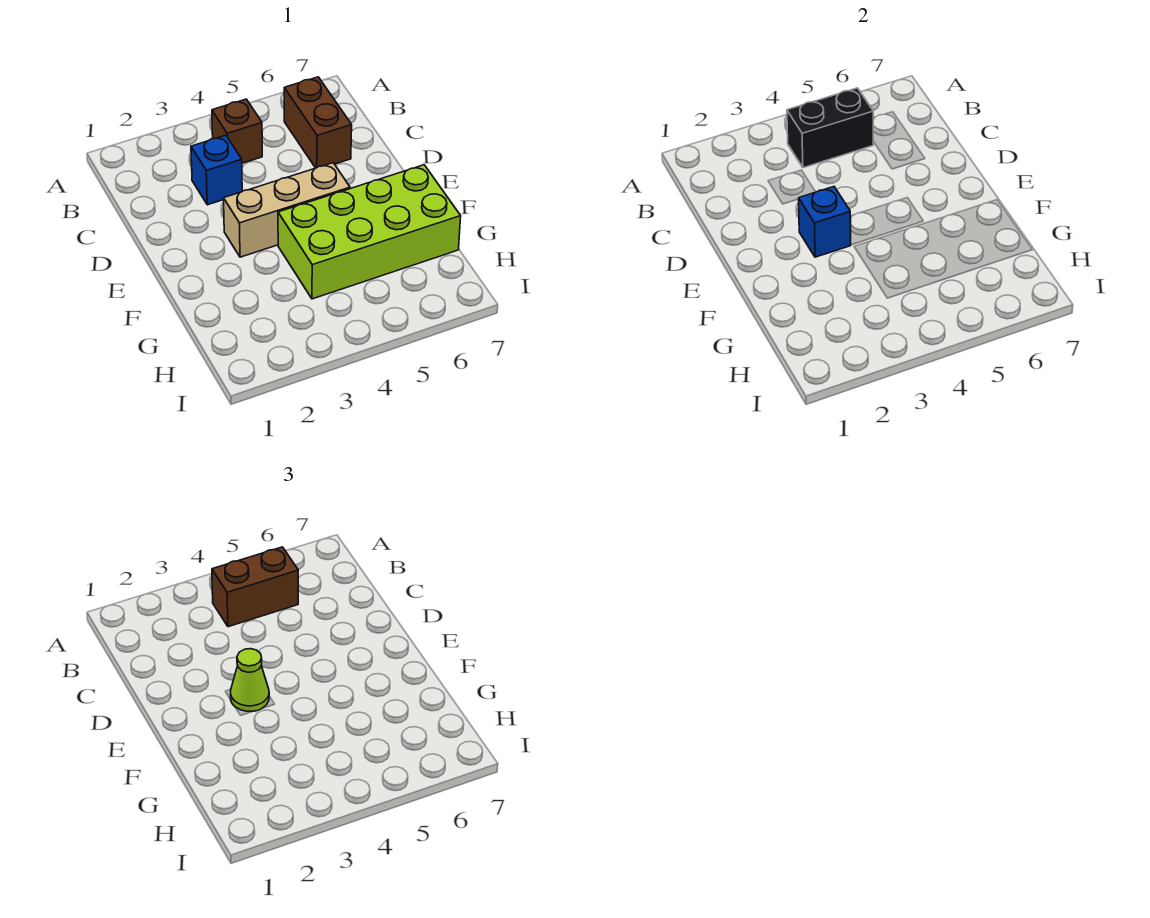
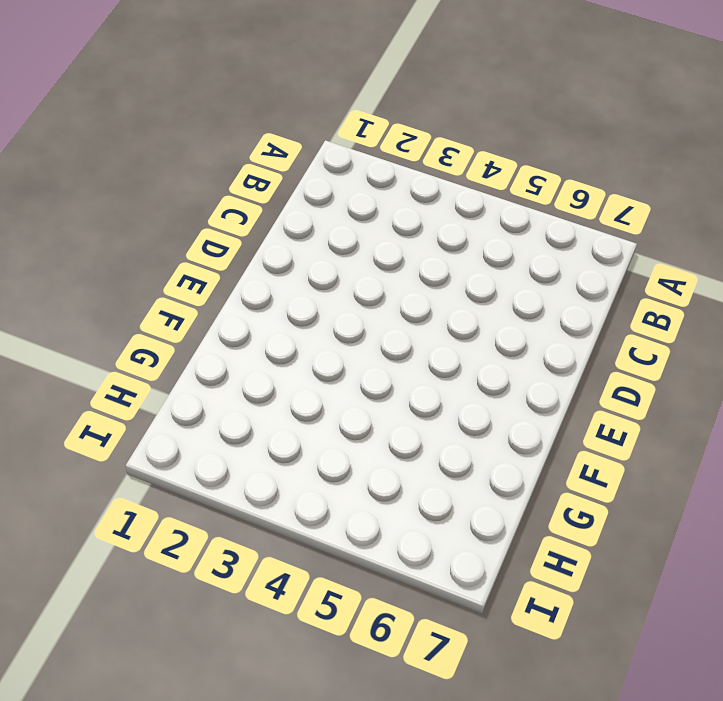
none -> brown brick B4 level 1
none -> brown brick B6:C6 level 1

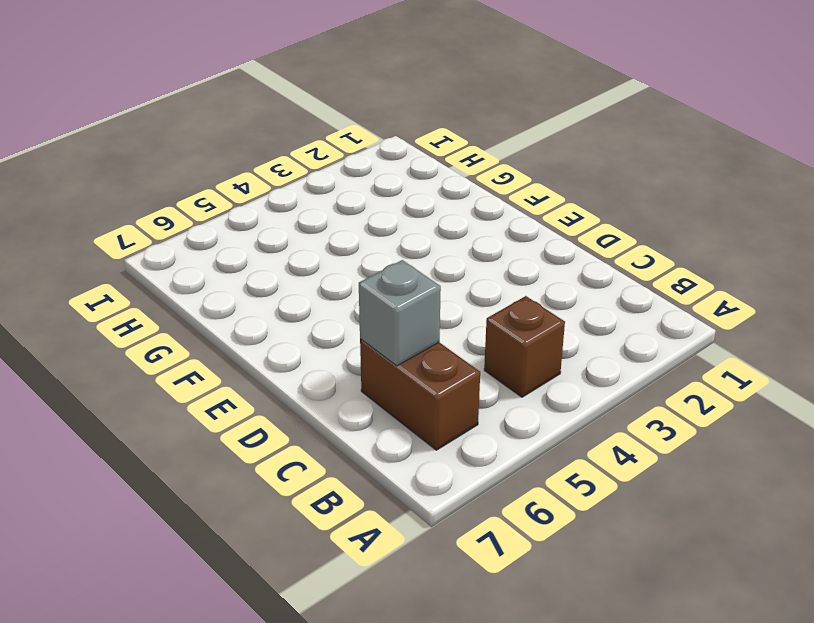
grey brick C6 level 2 -> none
none -> blue brick C3 level 1
none -> tan brick E3:E5 level 1

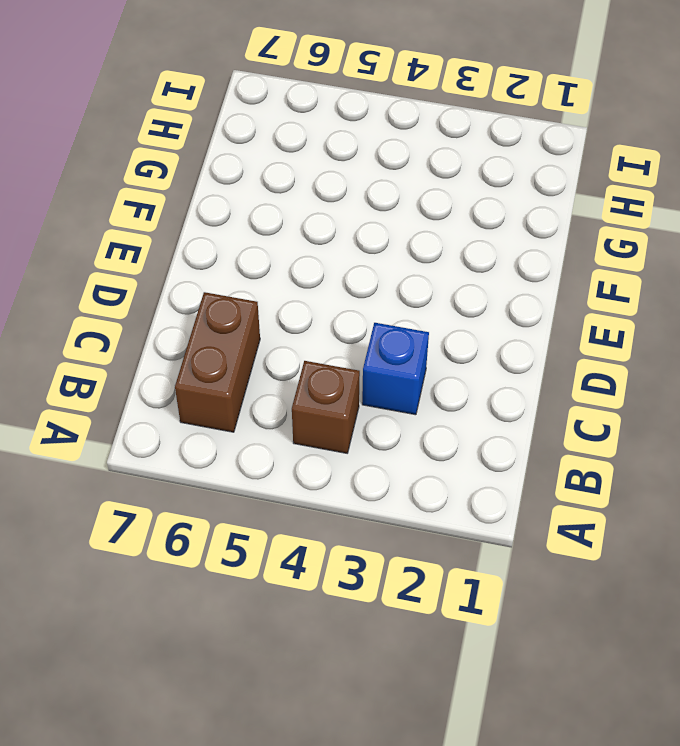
none -> tan brick E3:E5 level 1
none -> lime brick F4:G7 level 1

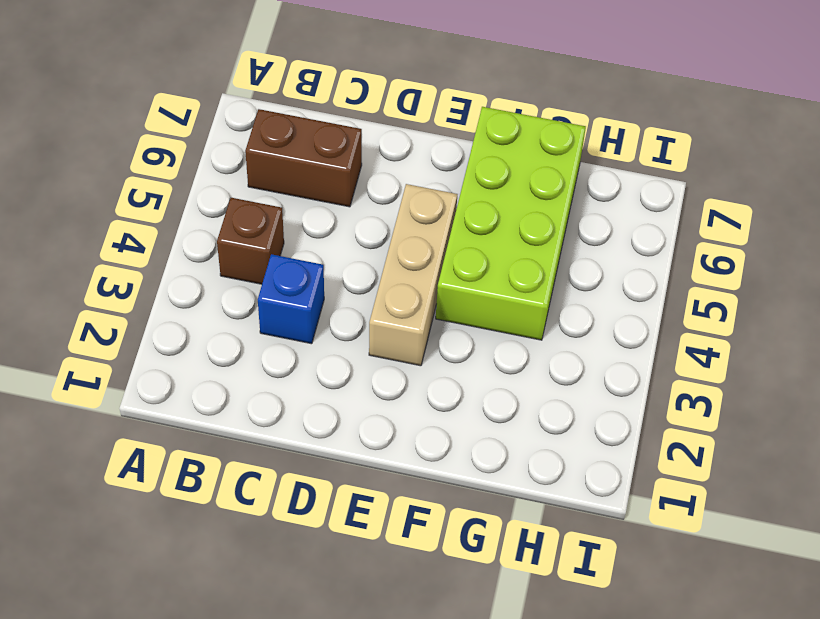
none -> black brick B4:B5 level 2
none -> blue brick E3 level 2

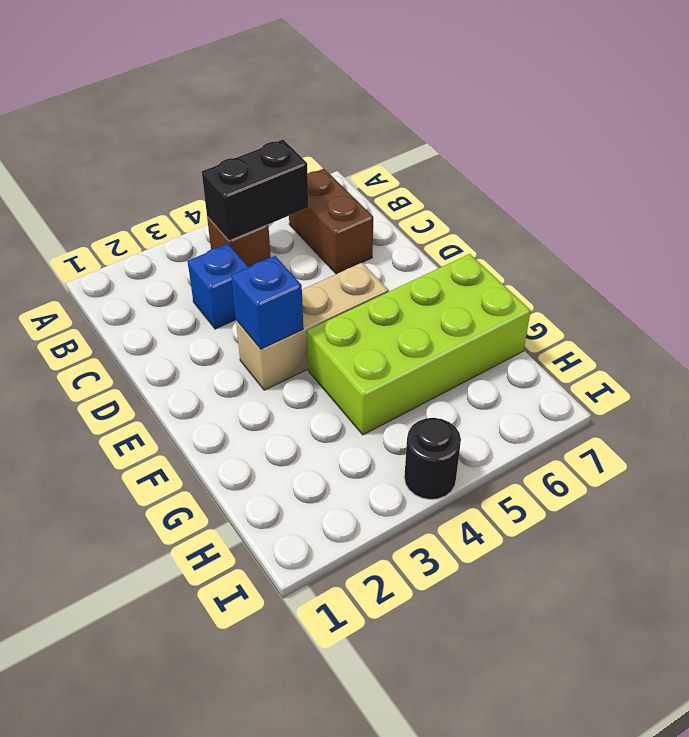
black round brick I4 level 1 -> none
none -> brown brick B4:B5 level 3
none -> lime cone E3 level 3

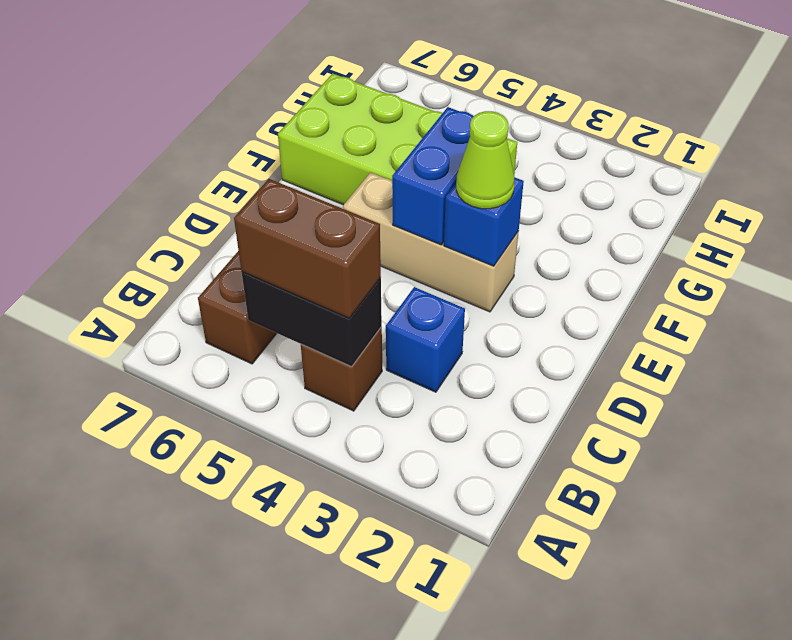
blue brick E4:F4 level 2 -> none

